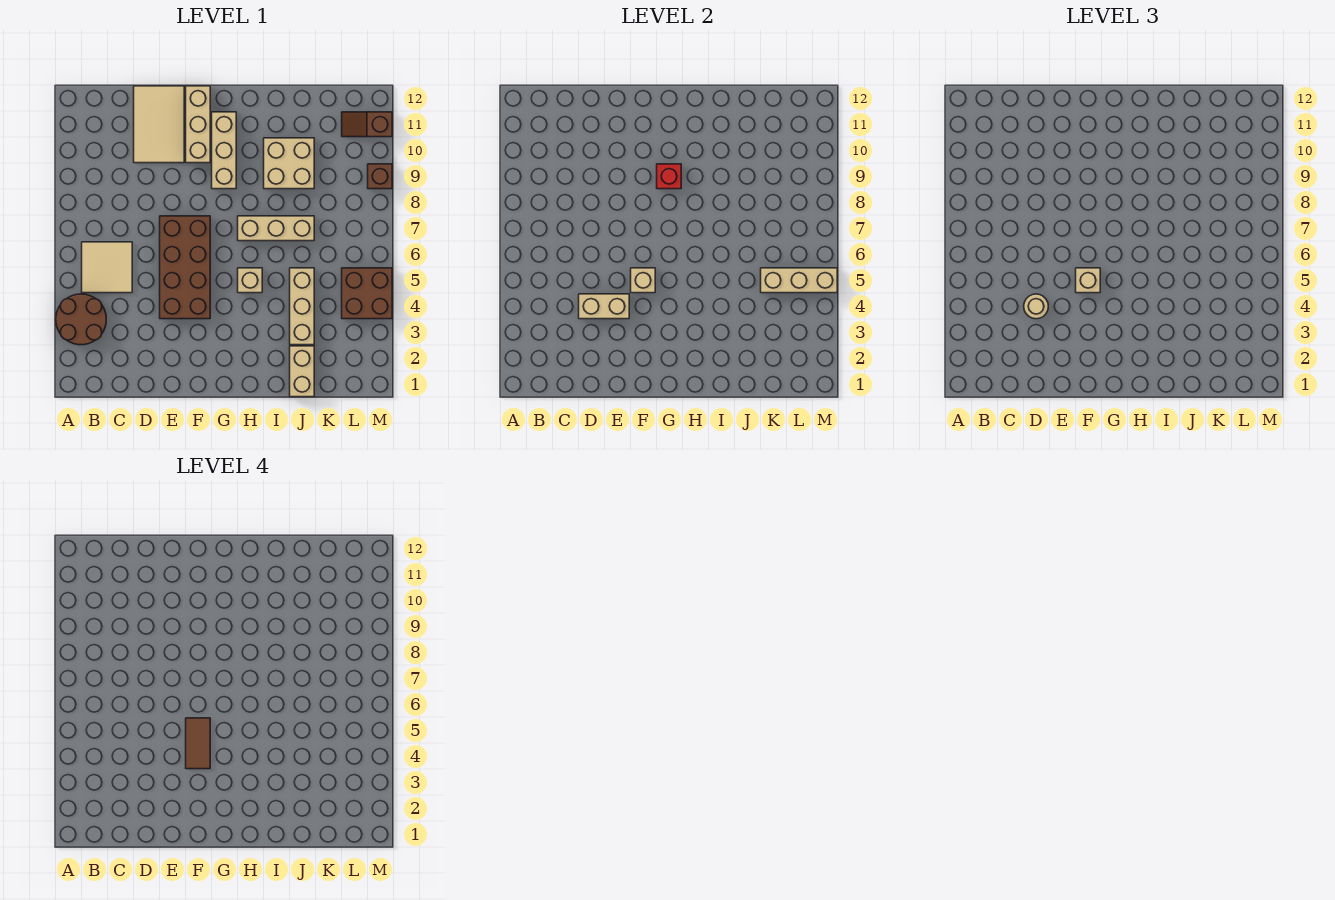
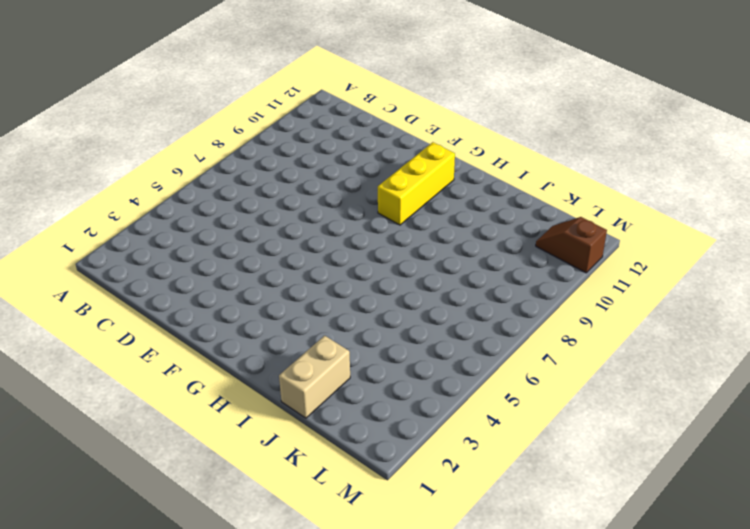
yellow brick G9:G11 level 1 -> tan brick G9:G11 level 1
none -> brown round brick A3:B4 level 1
none -> tan tile B5:C6 level 1
none -> tan tile D10:E12 level 1

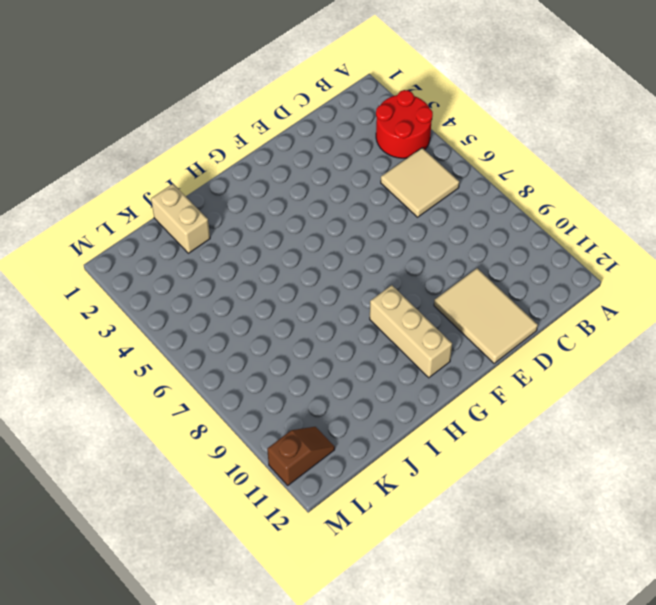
red round brick A3:B4 level 1 -> brown round brick A3:B4 level 1
none -> brown brick E4:F7 level 1
none -> tan brick F10:F12 level 1
none -> tan brick H5 level 1

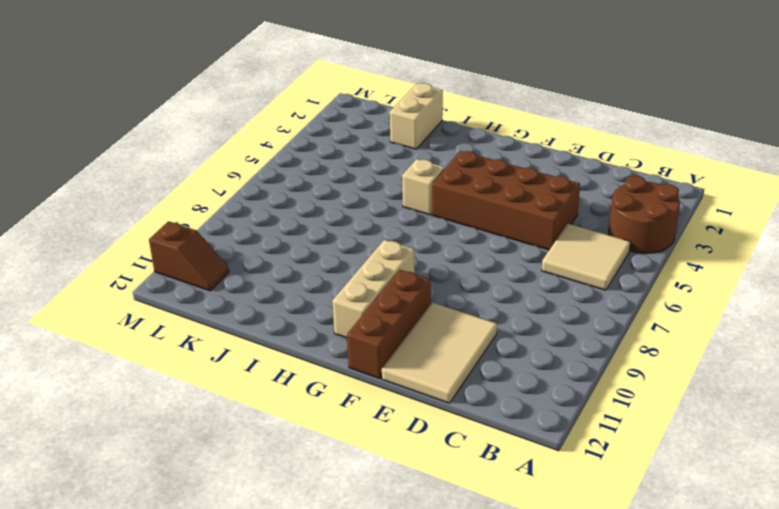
brown brick D4:G5 level 1 -> brown brick E4:F7 level 1
brown brick F10:F12 level 1 -> tan brick F10:F12 level 1
none -> tan brick H7:J7 level 1
none -> tan brick I9:J10 level 1
none -> tan brick J3:J5 level 1

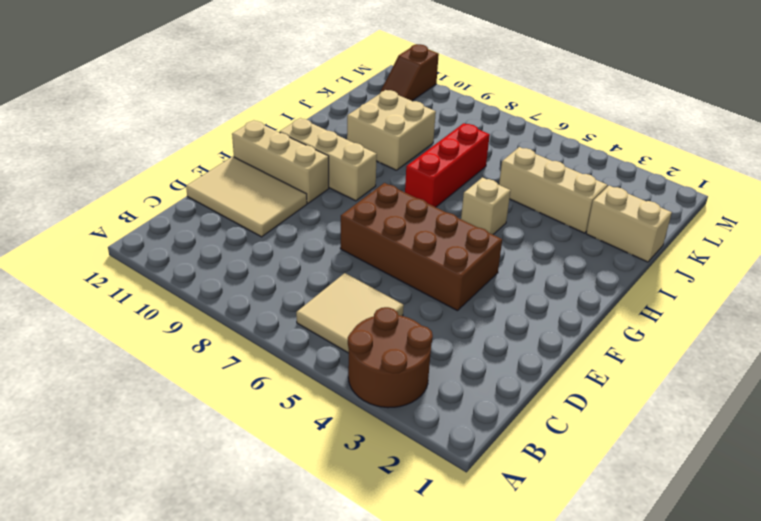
red brick H7:J7 level 1 -> tan brick H7:J7 level 1
none -> brown brick L4:M5 level 1
none -> brown brick M9 level 1
none -> tan brick D4:E4 level 2

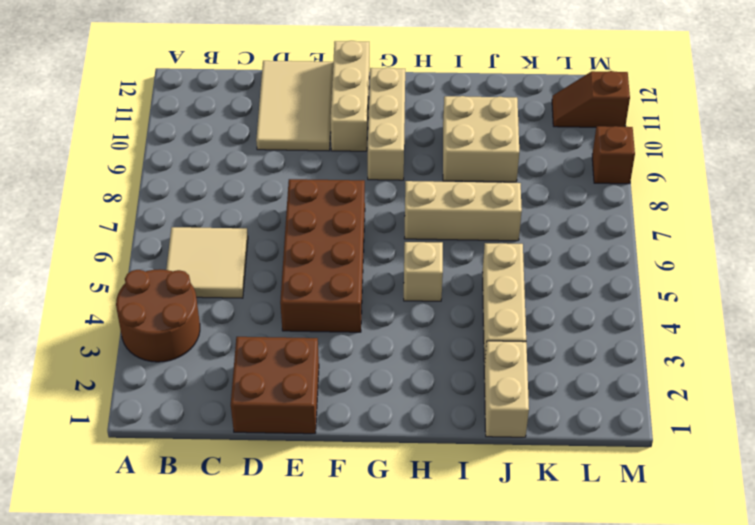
brown brick D1:E2 level 1 -> brown brick L4:M5 level 1
none -> tan brick D4:E4 level 2
none -> tan brick F5 level 2
none -> red brick G9 level 2

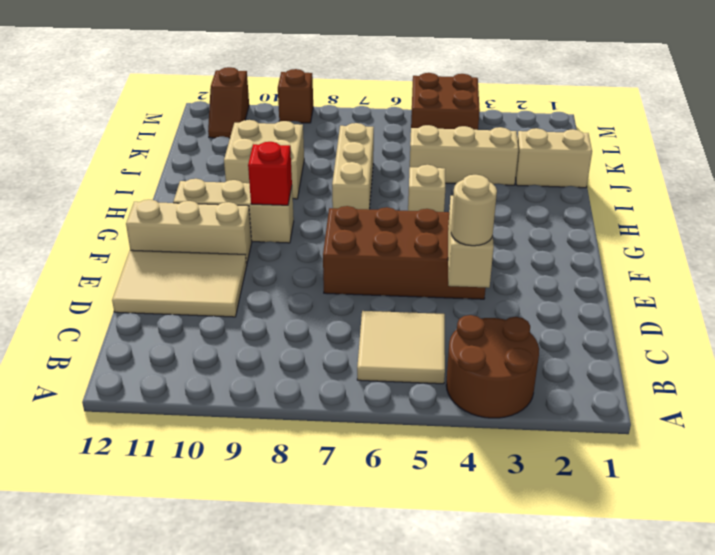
none -> tan brick F5 level 2
none -> tan brick K5:M5 level 2
none -> tan brick F5 level 3

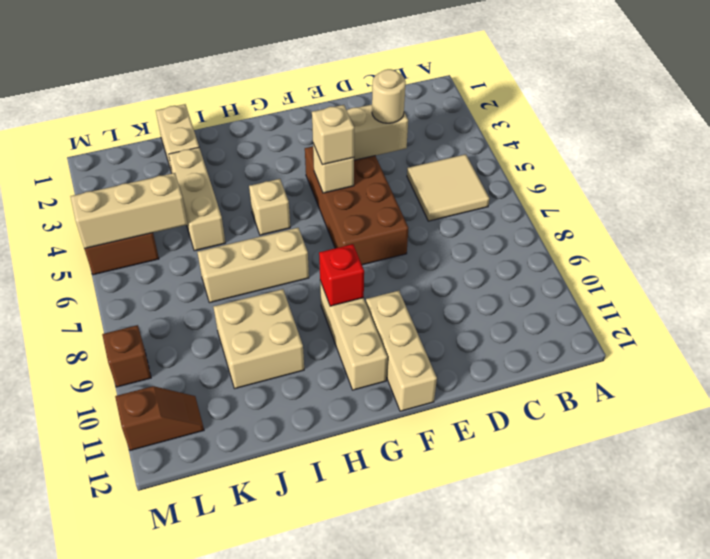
none -> brown round brick A3:B4 level 1
none -> tan tile D10:E12 level 1
none -> brown tile F4:F5 level 4

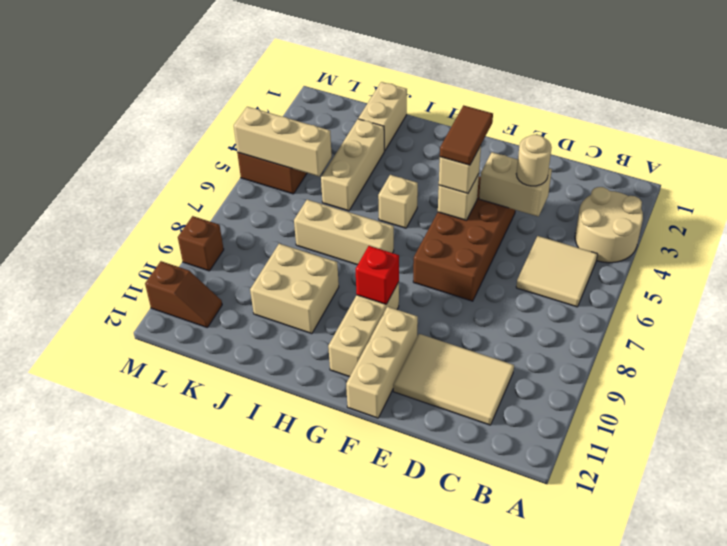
tan round brick A3:B4 level 1 -> brown round brick A3:B4 level 1
tan tile C10:E11 level 1 -> tan tile D10:E12 level 1

